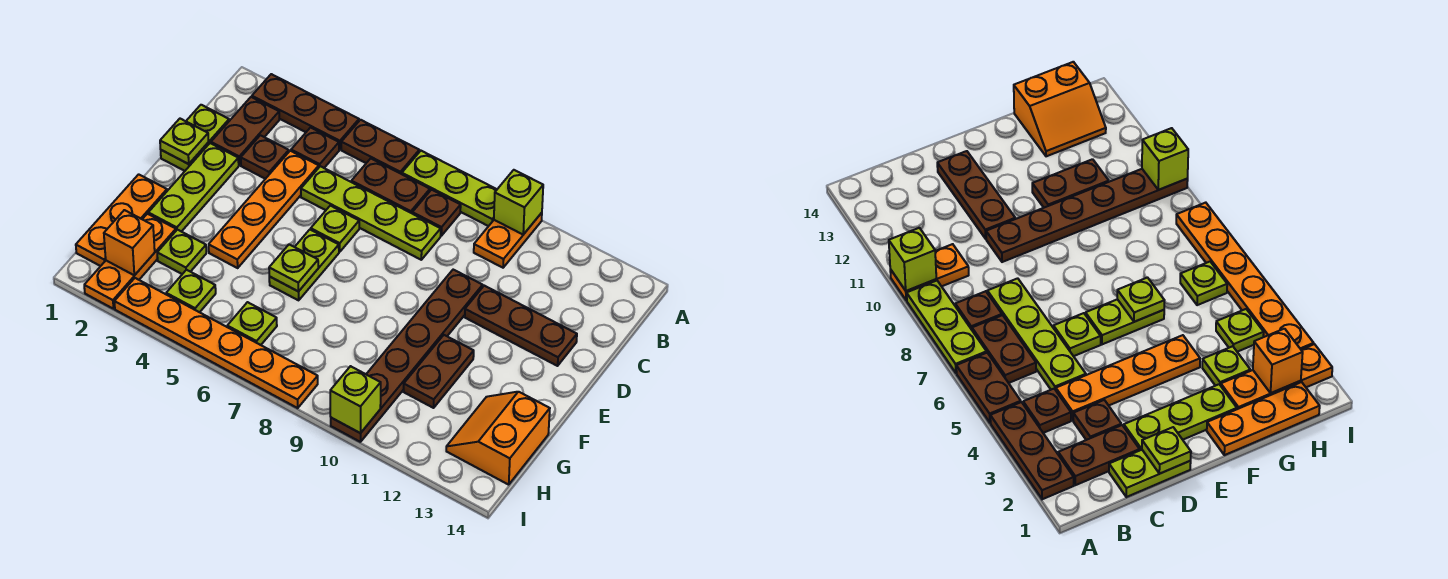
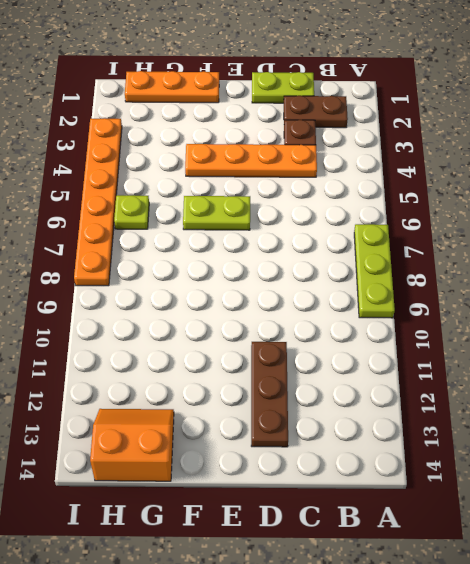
none -> brown plate A2:A4 level 1
none -> brown plate A5:A6 level 1
none -> orange plate A10:B10 level 1
none -> brown plate B4 level 1

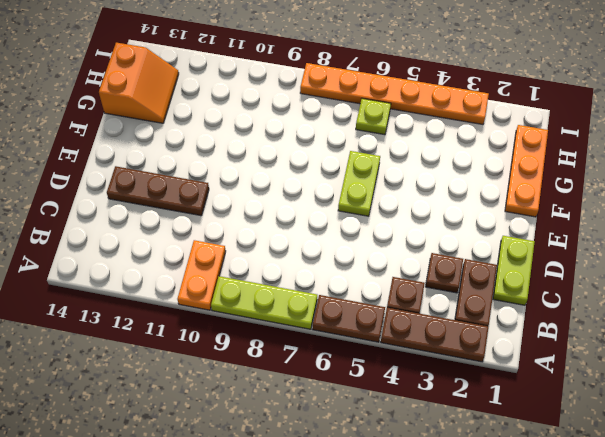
none -> brown plate B6:B7 level 1
none -> brown plate B8 level 1
none -> orange plate C4:F4 level 1
none -> lime plate C5:C8 level 1

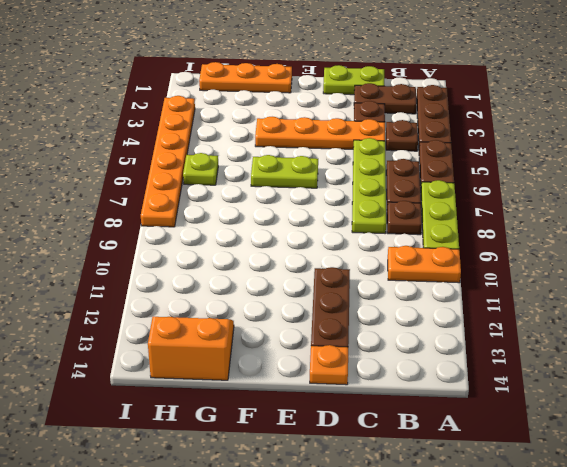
orange plate D14 level 1 -> none
none -> lime plate D2:F2 level 1
none -> lime plate D6 level 1
none -> brown plate D10:I10 level 1
none -> brown plate F11:G11 level 1

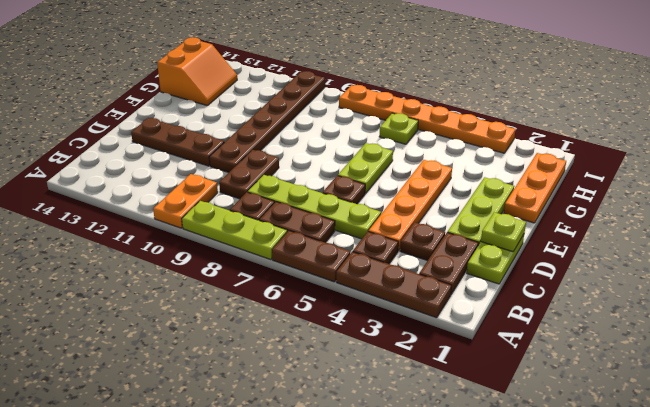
brown plate C9:D9 level 1 -> brown plate F11:G11 level 1
brown plate D6 level 1 -> lime plate D6 level 1
none -> orange plate G2:I2 level 1
none -> lime plate G3 level 1
none -> lime plate H4 level 1
none -> lime brick A10 level 2

